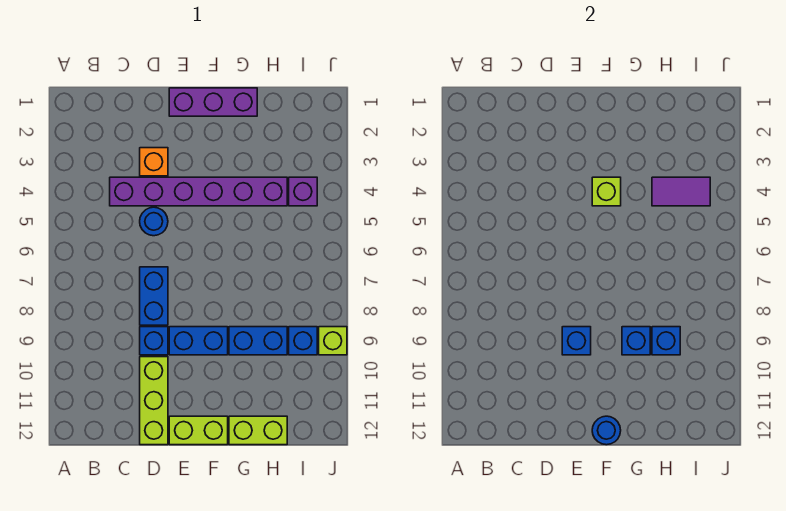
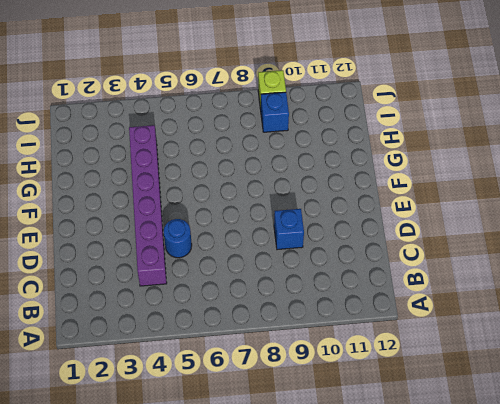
none -> orange brick D3 level 1
none -> blue brick D7:D8 level 1
none -> lime brick D10:D12 level 1

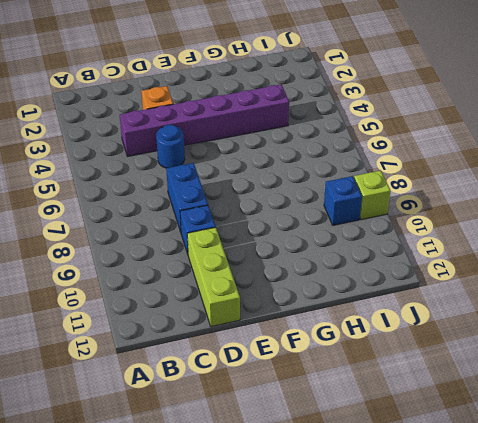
none -> purple brick E1:G1 level 1
none -> blue brick E9:F9 level 1
none -> lime brick E12:F12 level 1

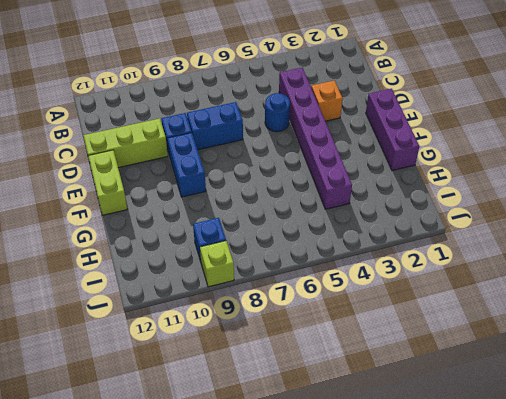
none -> blue brick G9:H9 level 1
none -> lime brick G12:H12 level 1
none -> purple brick I4 level 1

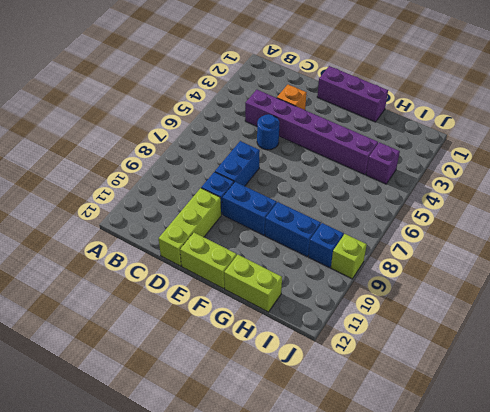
none -> blue brick E9 level 2
none -> lime brick F4 level 2
none -> blue round brick F12 level 2

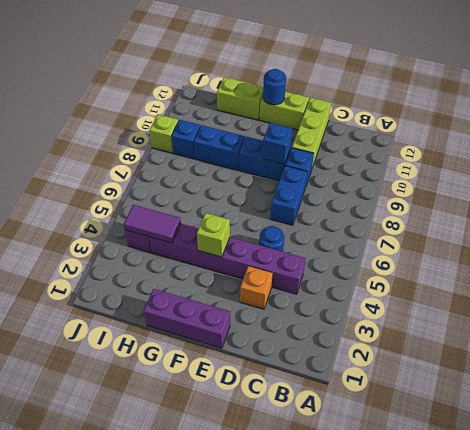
none -> blue brick G9 level 2
none -> blue brick H9 level 2

